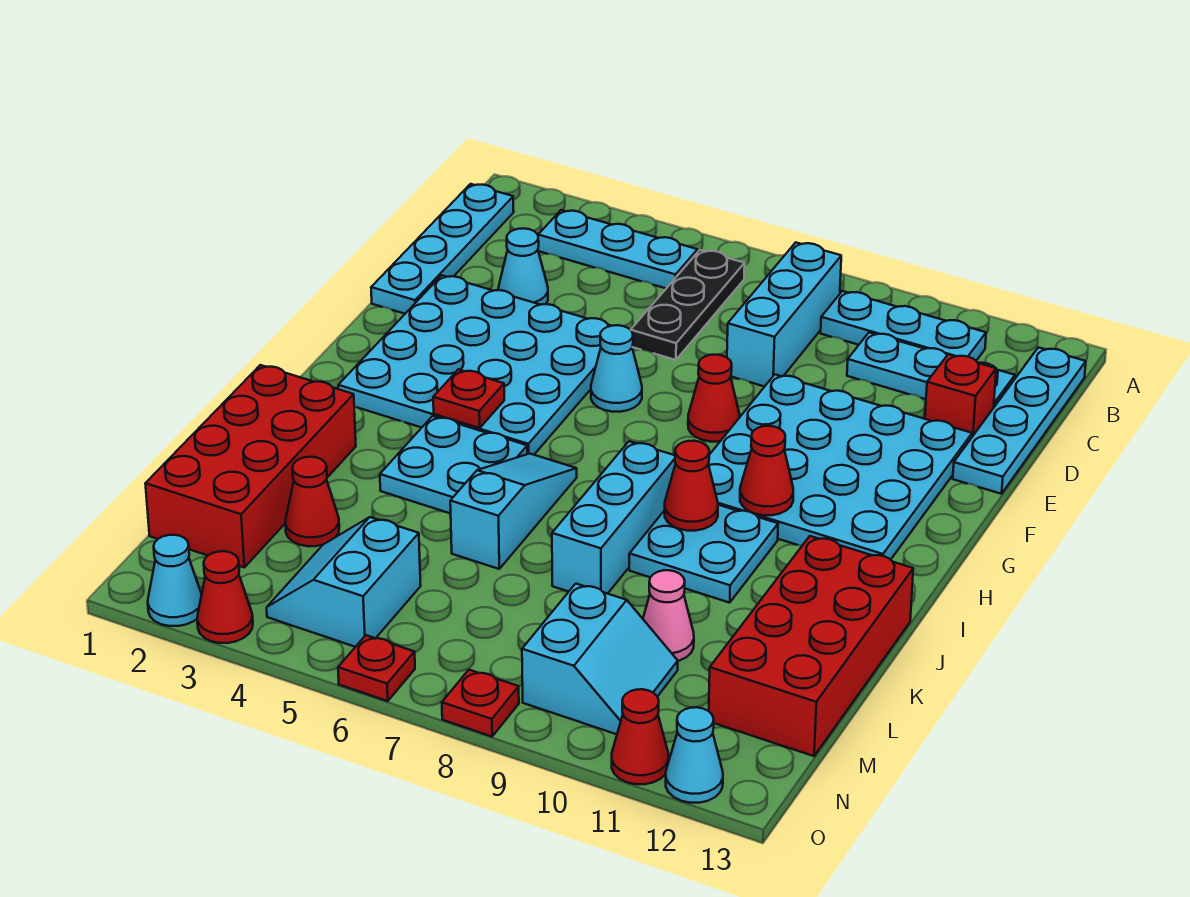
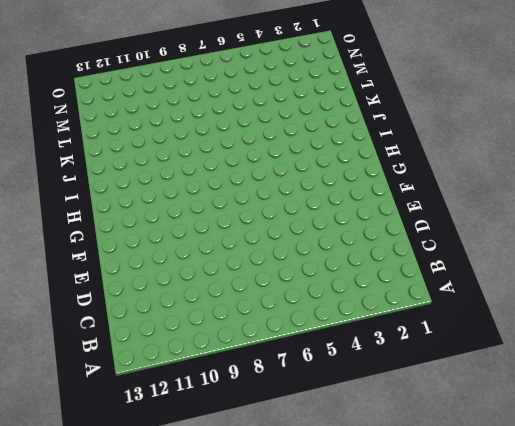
none -> cyan plate B1:E1 level 1
none -> cyan plate B3:B5 level 1
none -> black plate B6:D6 level 1
none -> cyan brick B8:D8 level 1

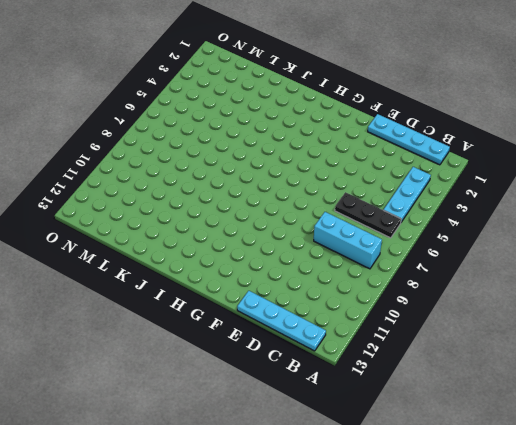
none -> cyan plate B9:B11 level 1
none -> cyan plate C10:C12 level 1
none -> cyan cone D3 level 1
none -> red brick D12 level 1

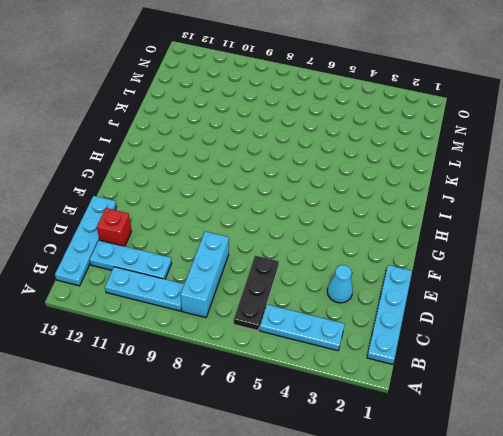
none -> cyan plate E2:H5 level 1
none -> cyan plate E9:H12 level 1
none -> cyan cone F6 level 1
none -> red cone F8 level 1

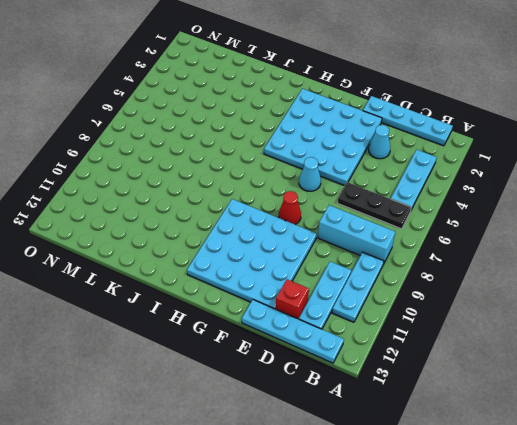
none -> cyan plate I4:J5 level 1
none -> cyan slope I6:K6 level 1 top K
none -> cyan brick I8:K8 level 1
none -> cyan plate I9:J10 level 1

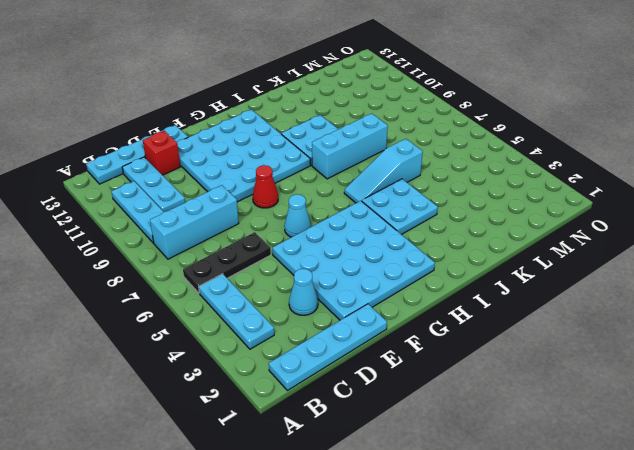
none -> red brick J1:M2 level 1
none -> red brick J12:M13 level 1
none -> red cone L3 level 1
none -> pink cone L10 level 1

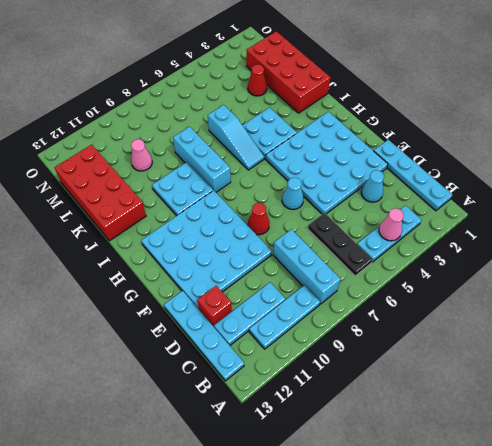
pink cone B4 level 2 -> none
none -> cyan slope M4:N5 level 1 top 5
none -> cyan slope M9:N10 level 1 top 9
none -> cyan cone O2 level 1
none -> red cone O3 level 1

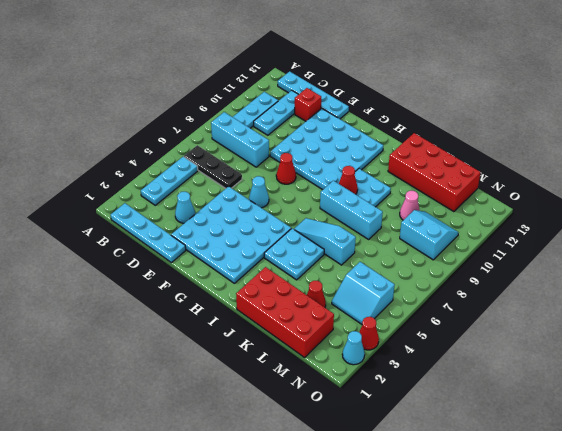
none -> red plate O6 level 1
none -> red plate O8 level 1
none -> red cone O11 level 1
none -> cyan cone O12 level 1

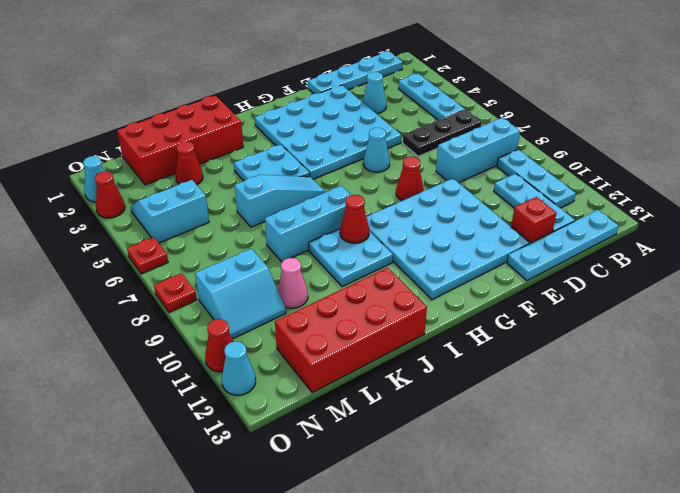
none -> red plate H4 level 2
none -> red cone H10 level 2

